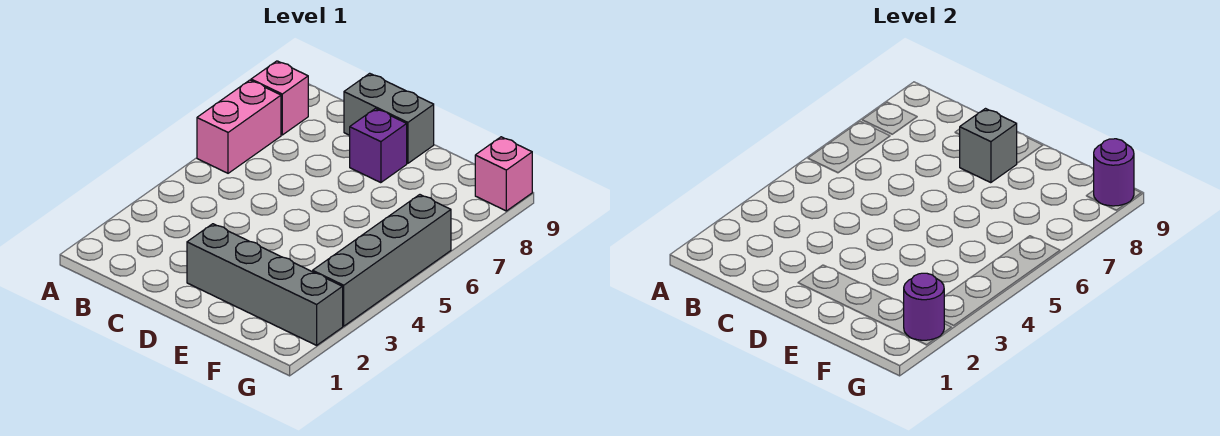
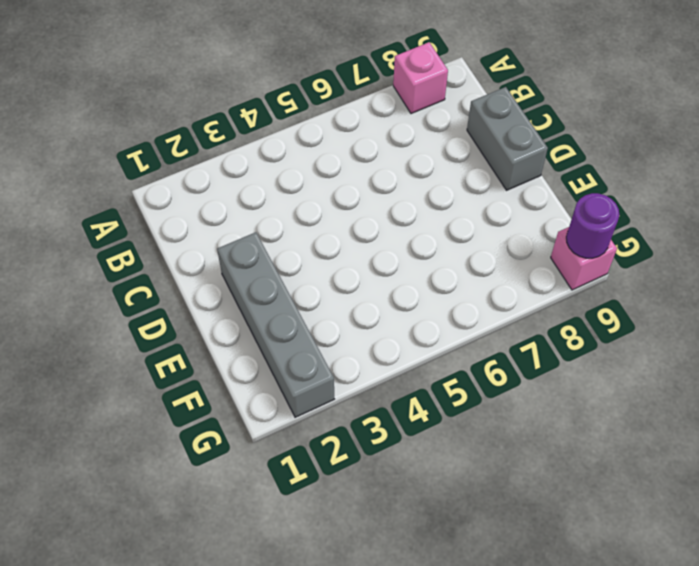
none -> pink brick A6:A7 level 1
none -> purple brick D8 level 1

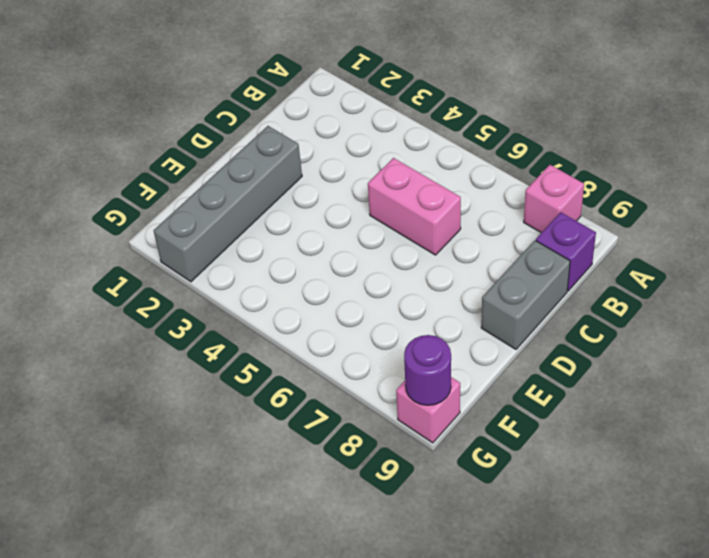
purple brick B9 level 1 -> purple brick D8 level 1
pink brick C5:C6 level 1 -> pink brick A6:A7 level 1
none -> grey brick G3:G6 level 1
none -> grey brick D8 level 2

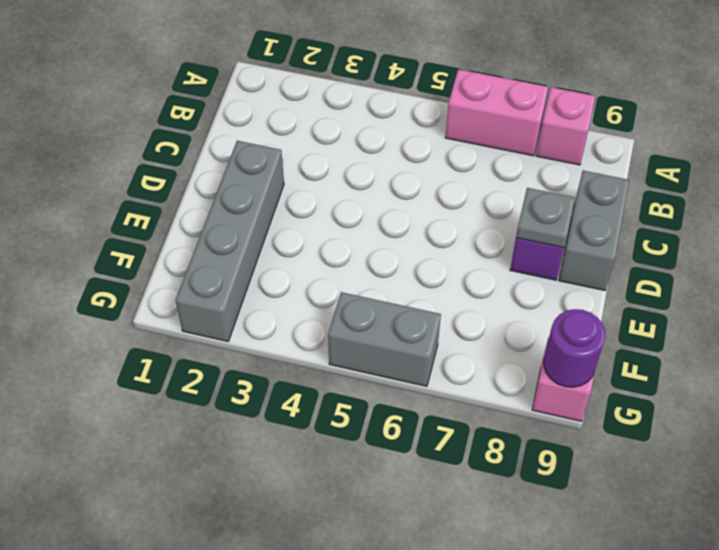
grey plate D8 level 2 -> grey brick D8 level 2
grey brick G5:G6 level 1 -> grey brick G3:G6 level 1
none -> purple round brick G2 level 2

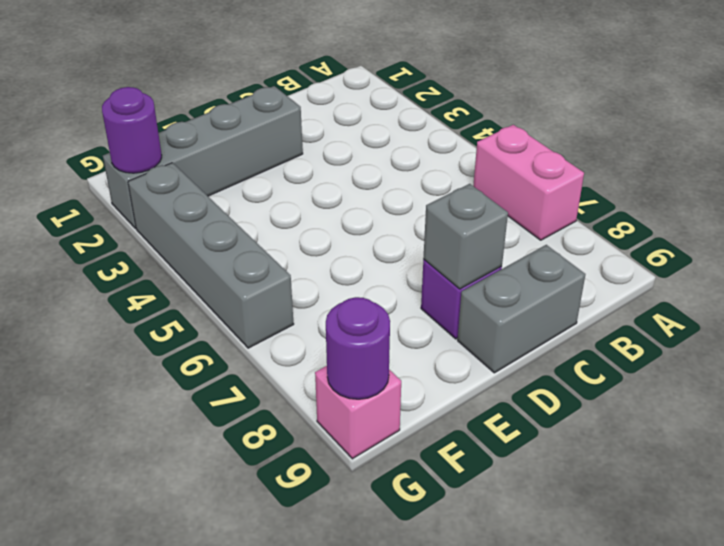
none -> pink brick A8 level 1

